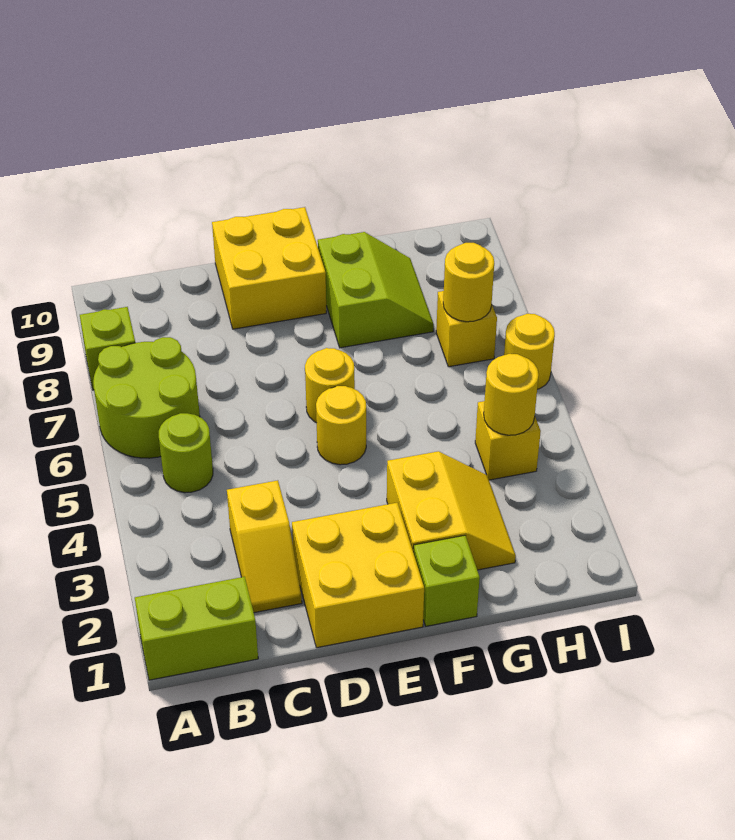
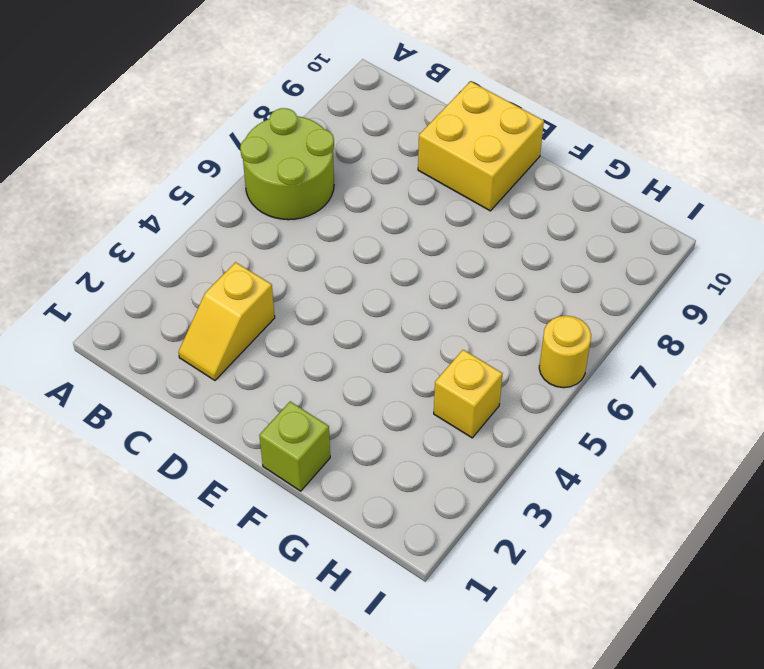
none -> lime brick A1:B1 level 1
none -> lime brick A8 level 1
none -> lime round brick B5 level 1

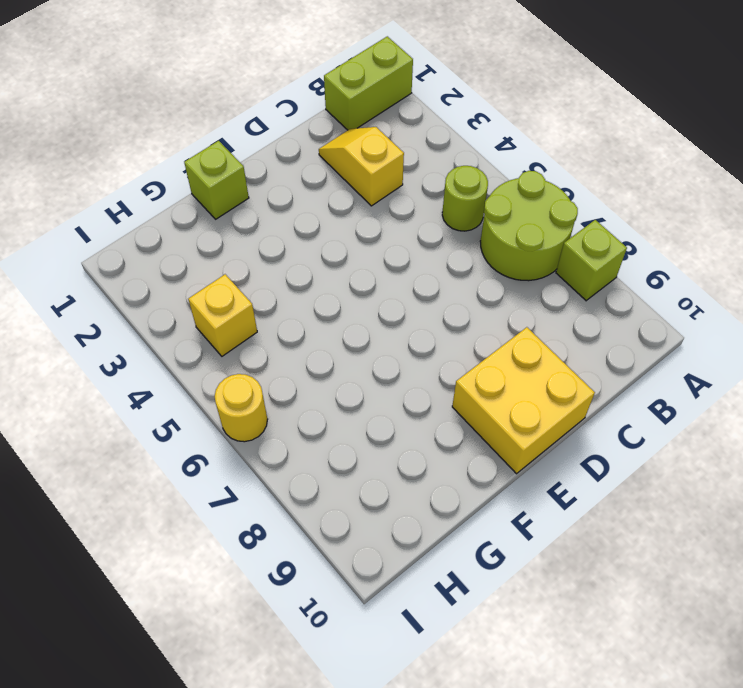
none -> yellow brick D1:E2 level 1
none -> yellow round brick E5 level 1
none -> yellow round brick E6 level 1

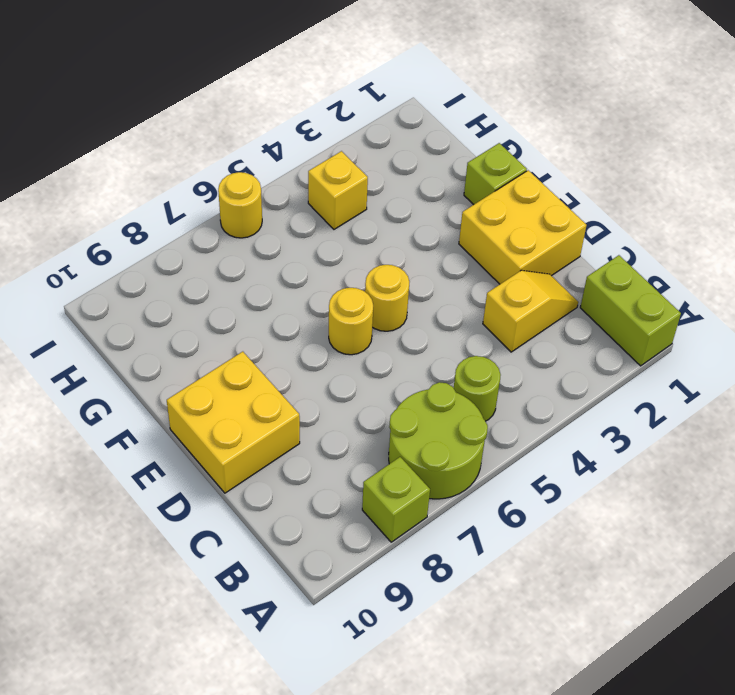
none -> yellow slope F2:G3 level 1 top F
none -> lime slope F8:G9 level 1 top F
none -> yellow brick H7 level 1

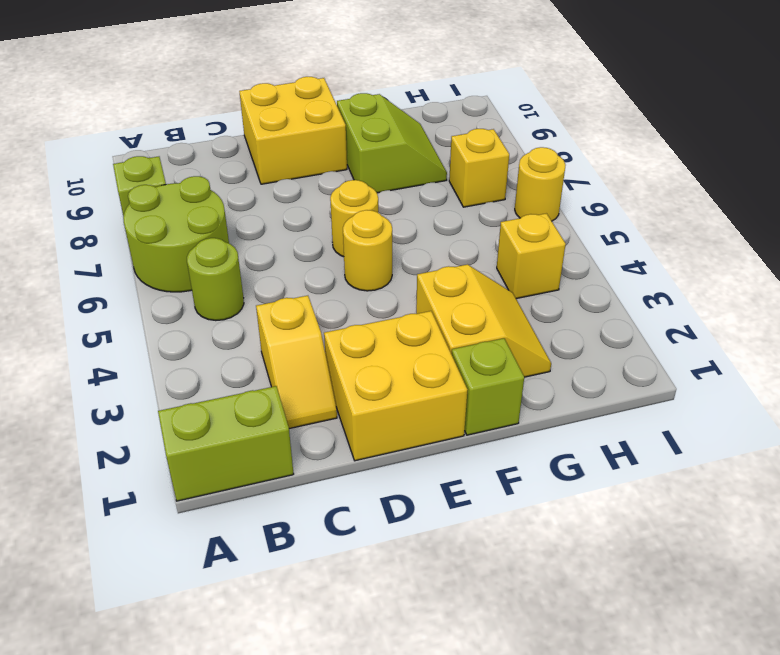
none -> yellow round brick H4 level 2
none -> yellow round brick H7 level 2

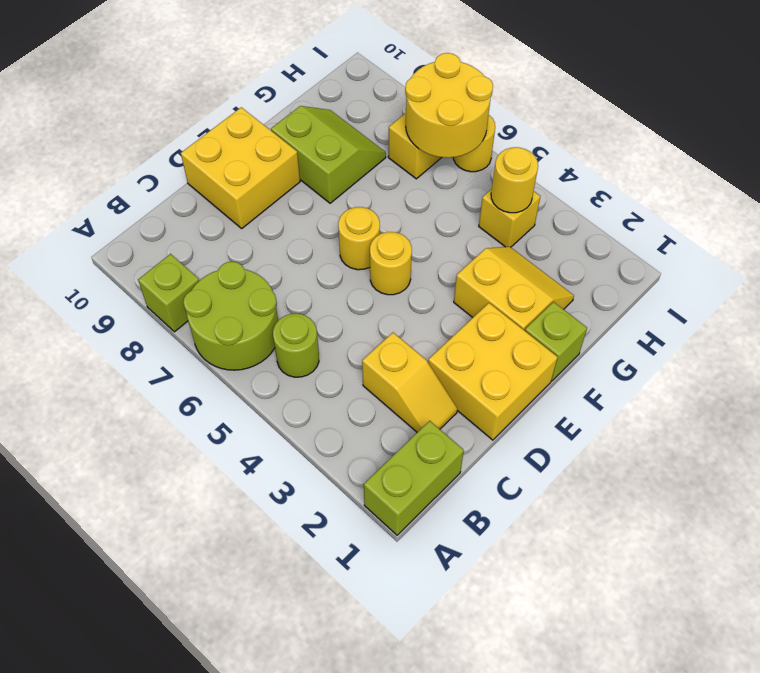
yellow round brick H6:I7 level 2 -> yellow round brick H7 level 2

